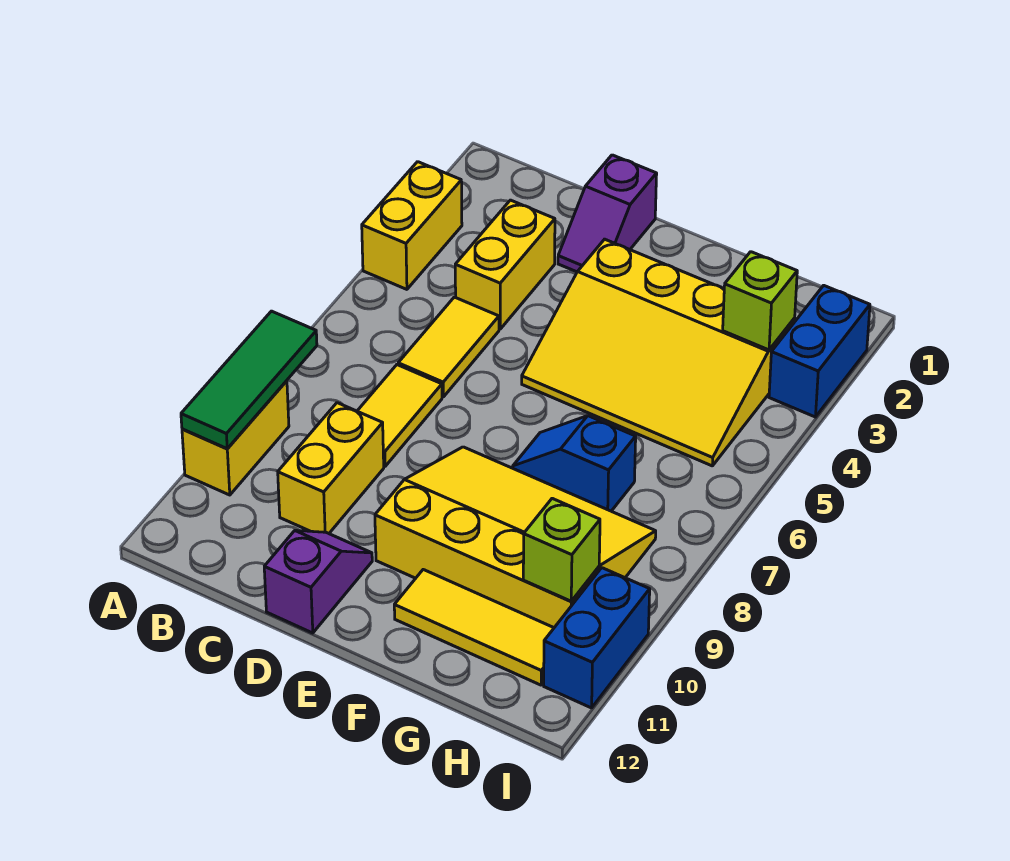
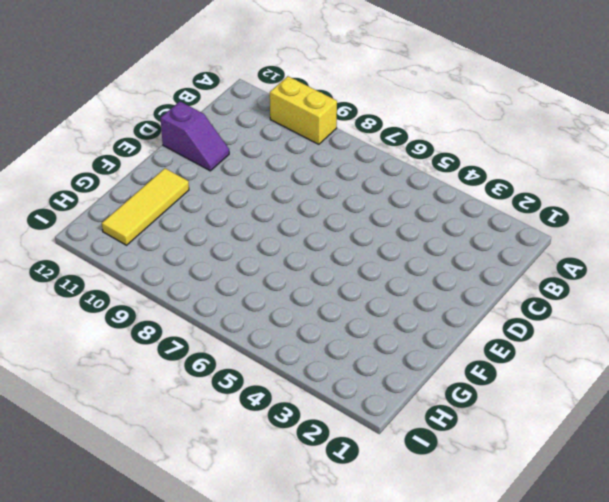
none -> yellow brick A3:A4 level 1
none -> yellow brick C3:C4 level 1
none -> yellow tile C5:C6 level 1

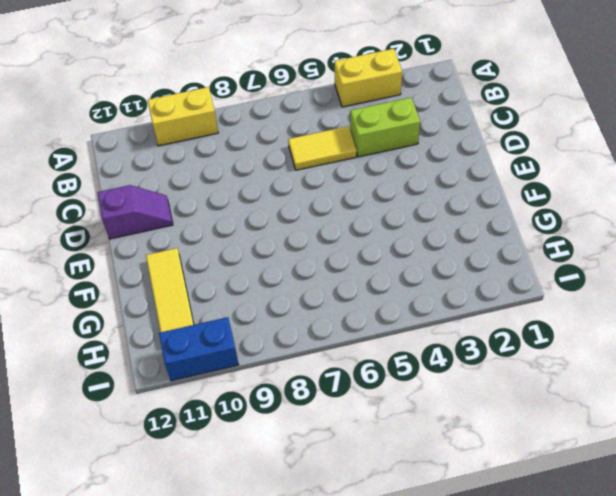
lime brick C3:C4 level 1 -> yellow brick C3:C4 level 1
none -> yellow tile C7:C8 level 1
none -> yellow brick C9:C10 level 1
none -> purple slope D1:D2 level 1 top 1

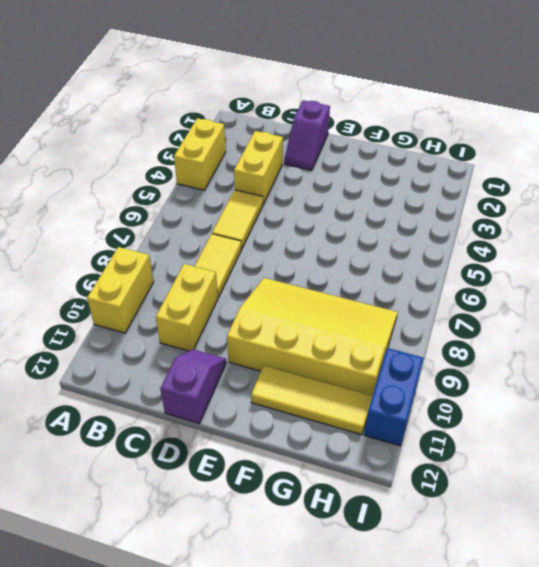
none -> yellow slope E3:H5 level 1 top 3
none -> blue slope F7:G7 level 1 top G
none -> blue brick I2:I3 level 1

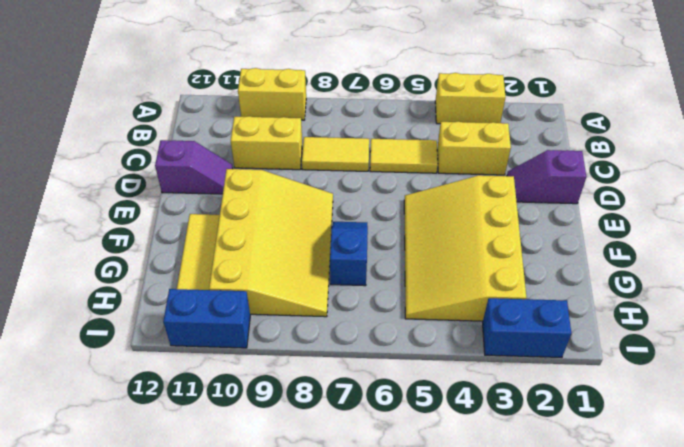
none -> green tile A8:A10 level 2
none -> lime brick H3 level 2
none -> lime brick H10 level 2

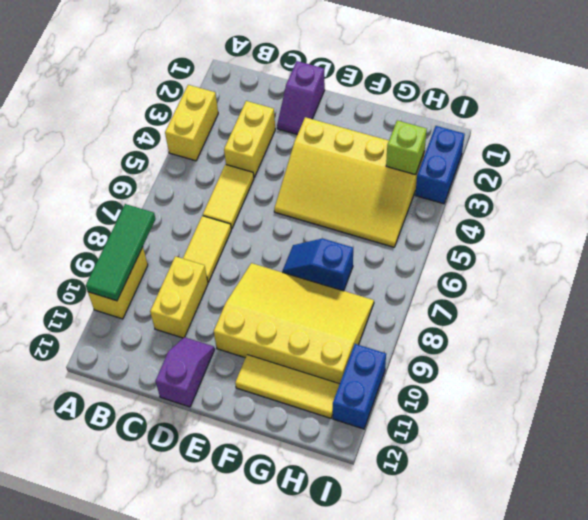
none -> lime brick H10 level 2

